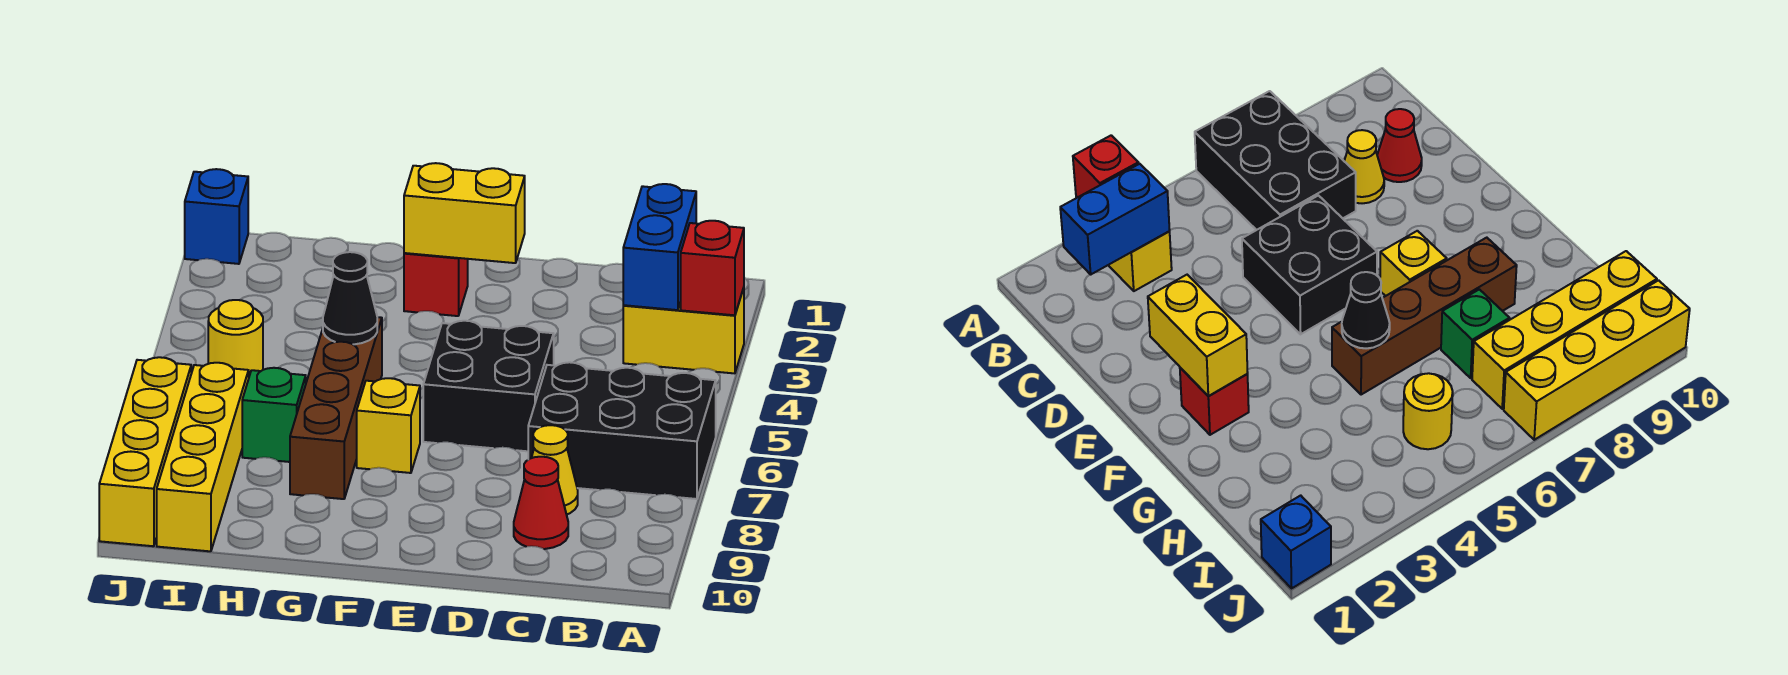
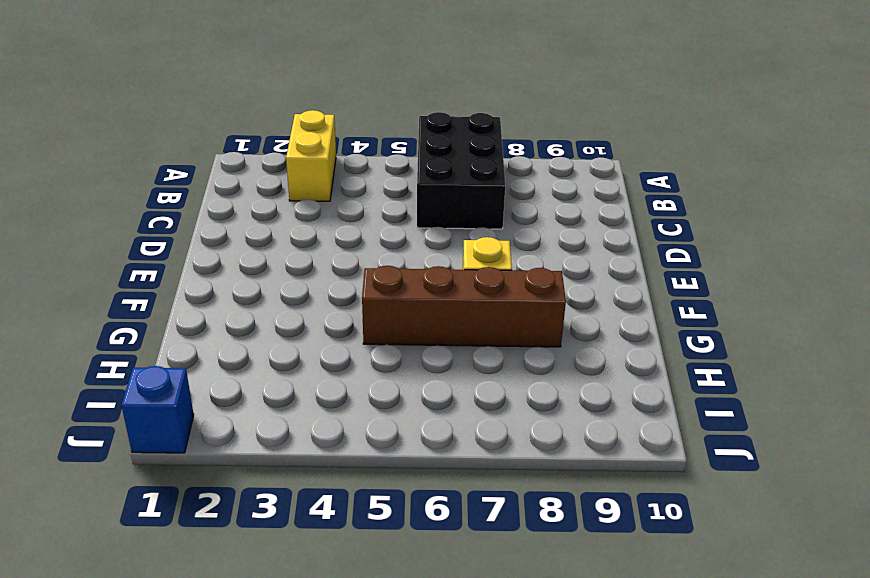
none -> yellow cone C8 level 1
none -> red cone C9 level 1
none -> black brick D5:E6 level 1

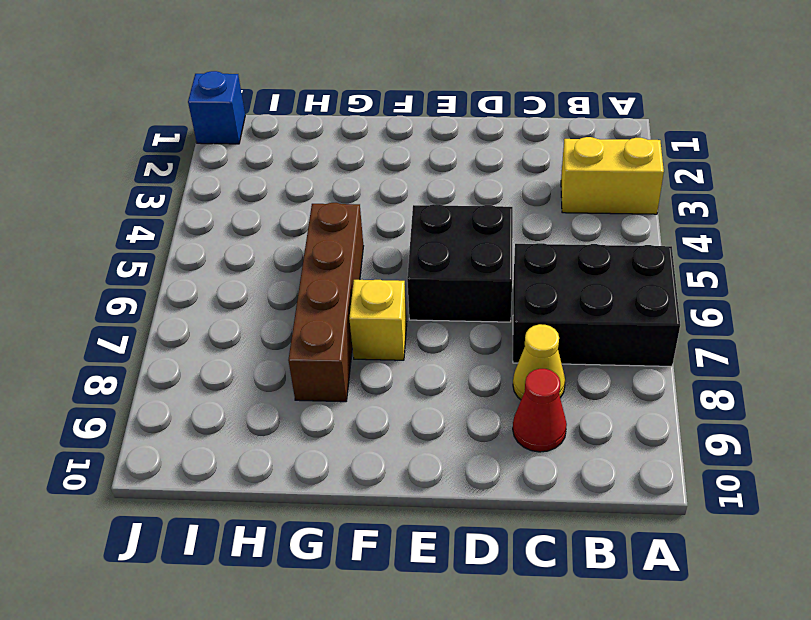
none -> red brick F2 level 1
none -> green brick H7 level 1
none -> yellow round brick I5 level 1

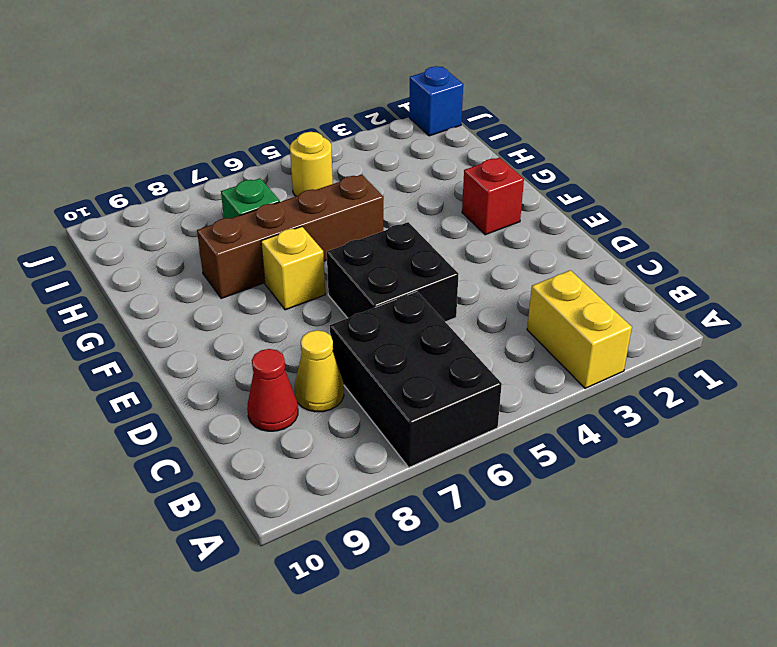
none -> yellow brick I7:I10 level 1
none -> yellow brick J7:J10 level 1
none -> red brick A3 level 2

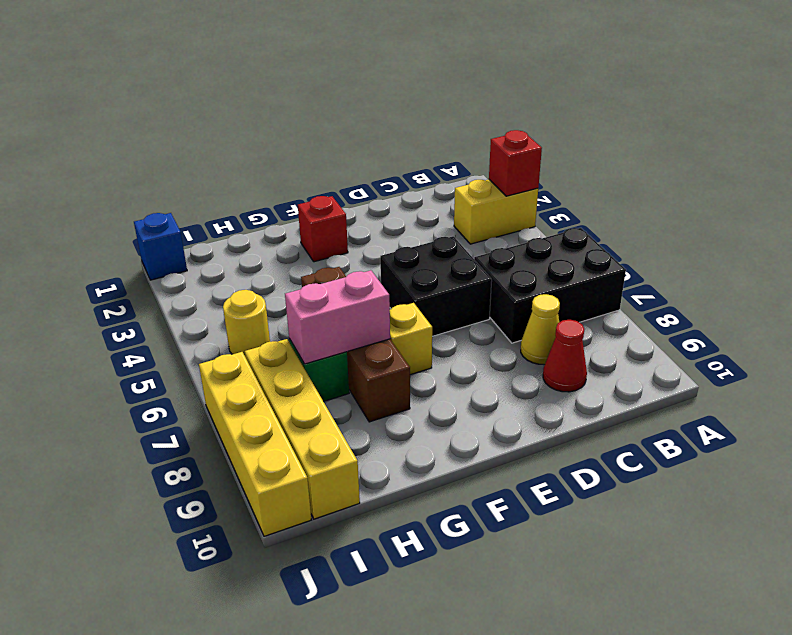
pink brick G7:H7 level 2 -> none
none -> blue brick B2:B3 level 2
none -> yellow brick E2:F2 level 2
none -> black cone G5 level 2

